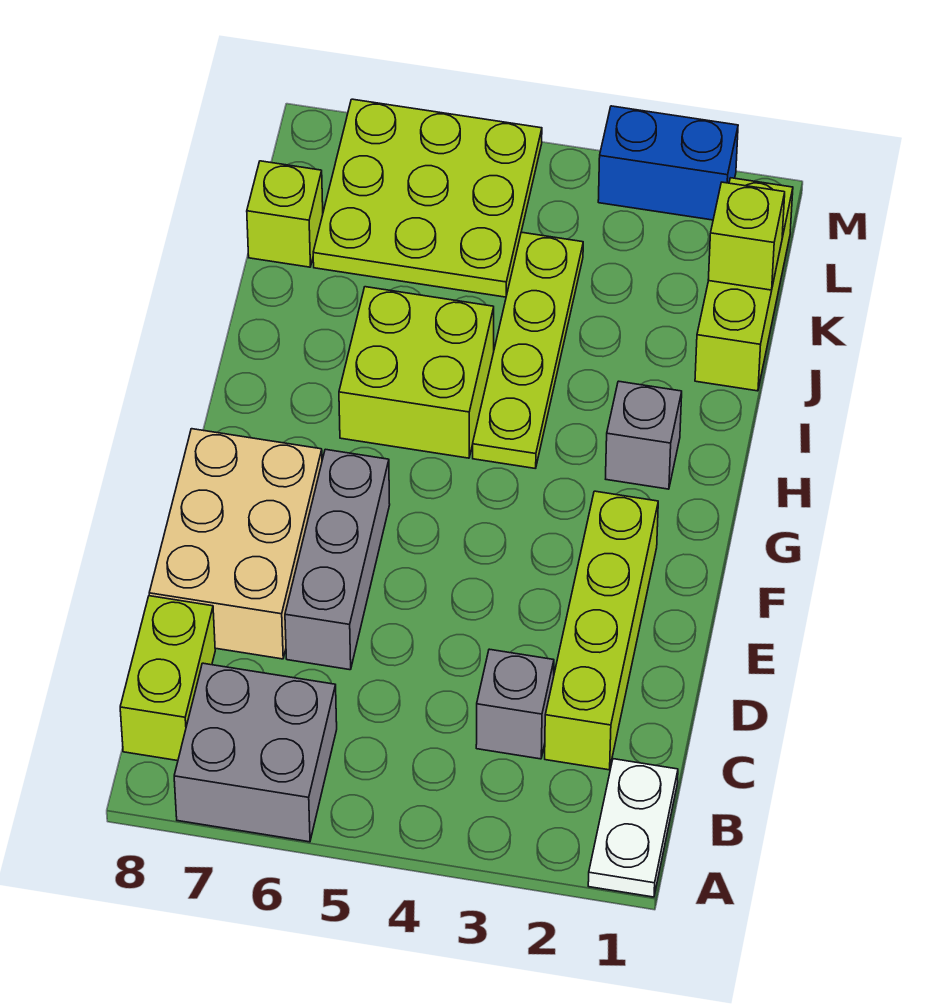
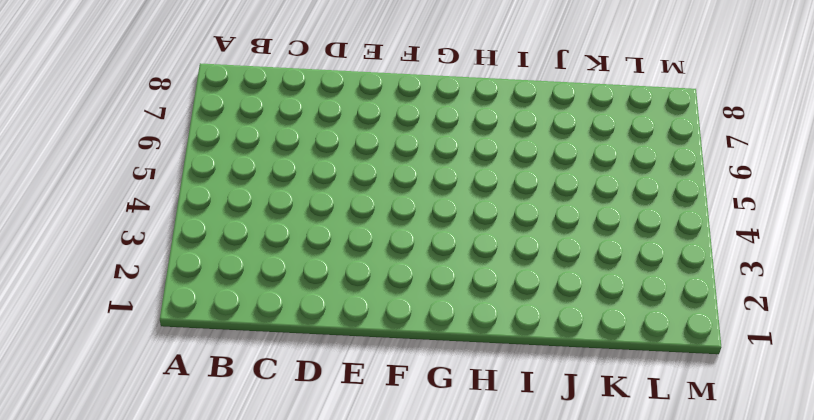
none -> white plate A1:B1 level 1
none -> grey brick A6:B7 level 1
none -> lime brick B8:C8 level 1

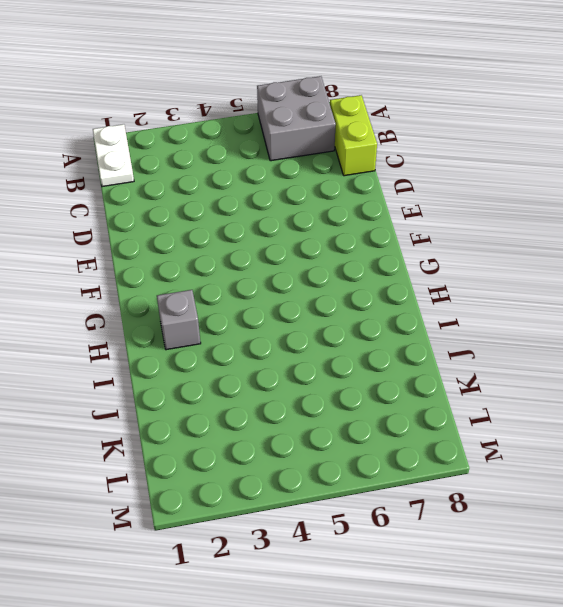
none -> lime brick C2:F2 level 1
none -> grey brick C3 level 1
none -> grey brick D6:F6 level 1

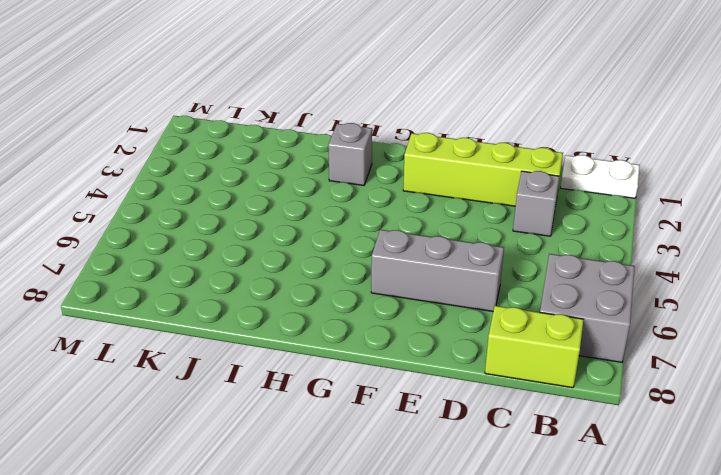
none -> tan brick D7:F8 level 1
none -> lime plate H4:K4 level 1
none -> lime brick H5:I6 level 1

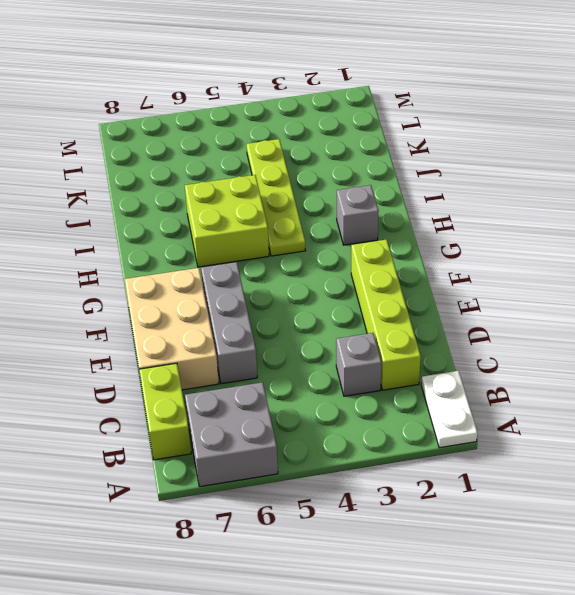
none -> lime brick J1:L1 level 1
none -> lime plate K5:M7 level 1
none -> lime brick K8 level 1

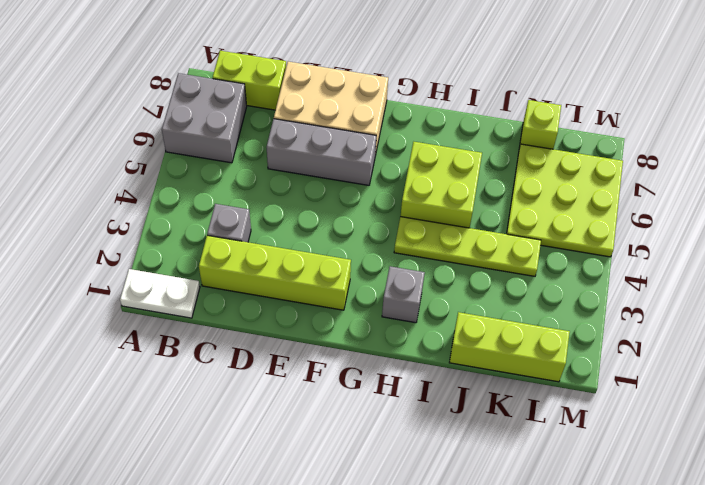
none -> blue brick M2:M3 level 1
none -> lime brick K1 level 2

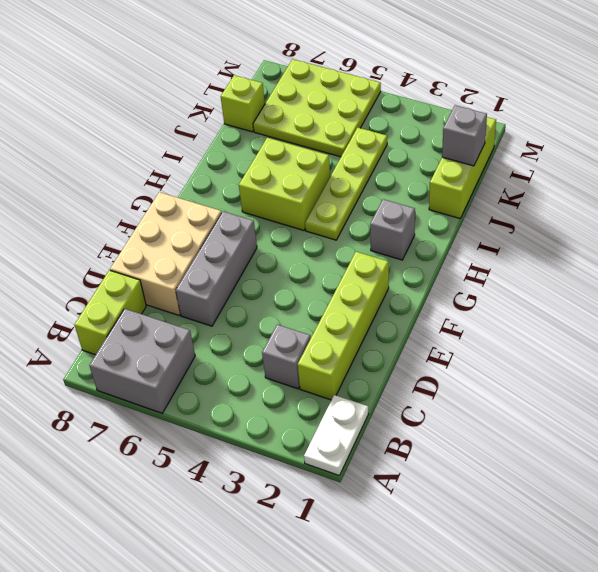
grey brick K1 level 2 -> lime brick K1 level 2
none -> blue brick M2:M3 level 1

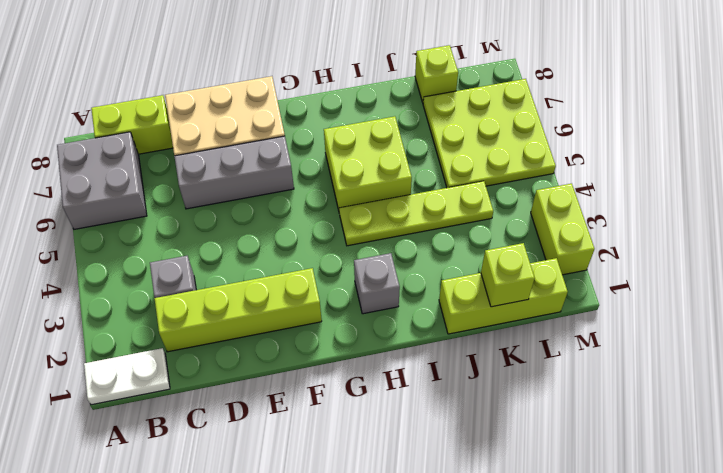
lime brick M2:M3 level 1 -> blue brick M2:M3 level 1

